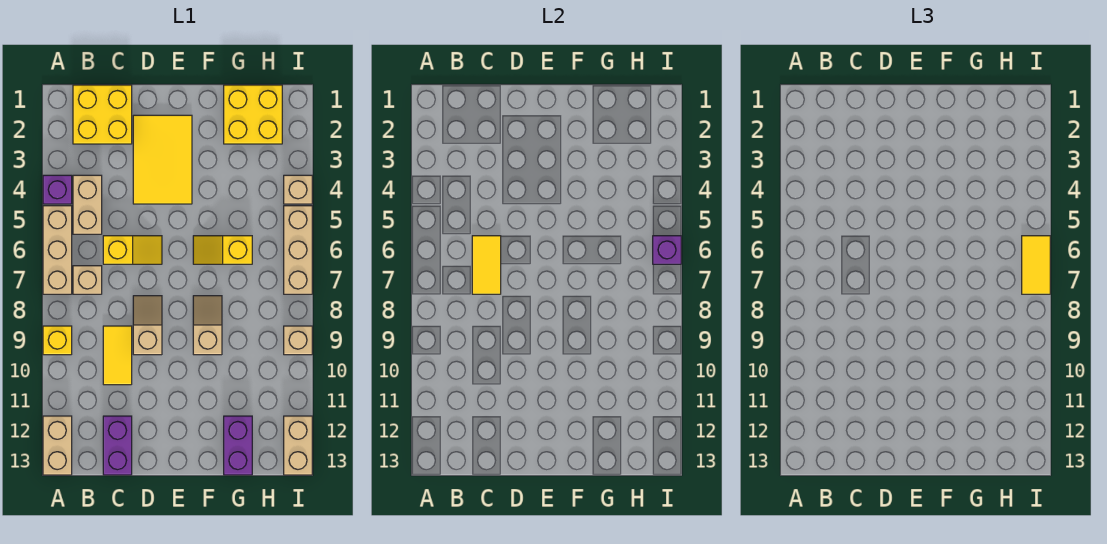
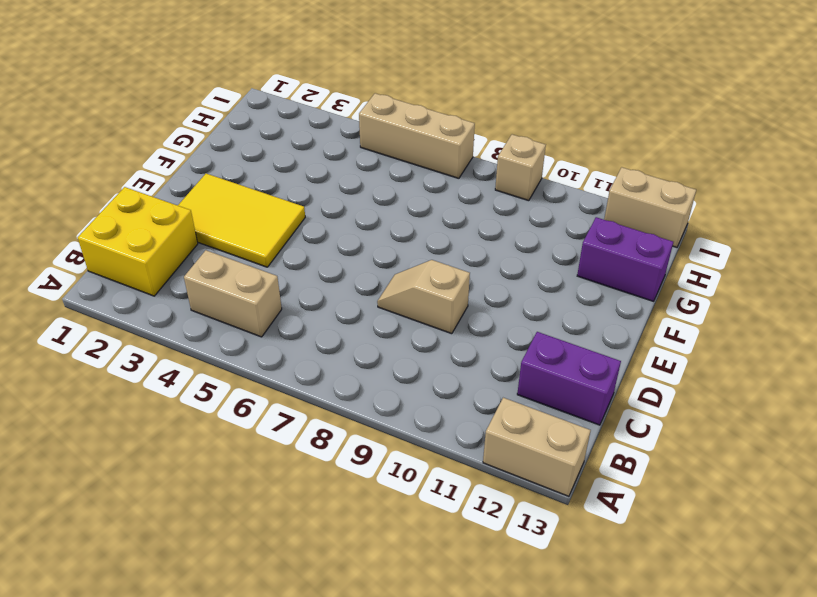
none -> purple brick A4 level 1
none -> tan brick A5:A7 level 1
none -> yellow brick A9 level 1

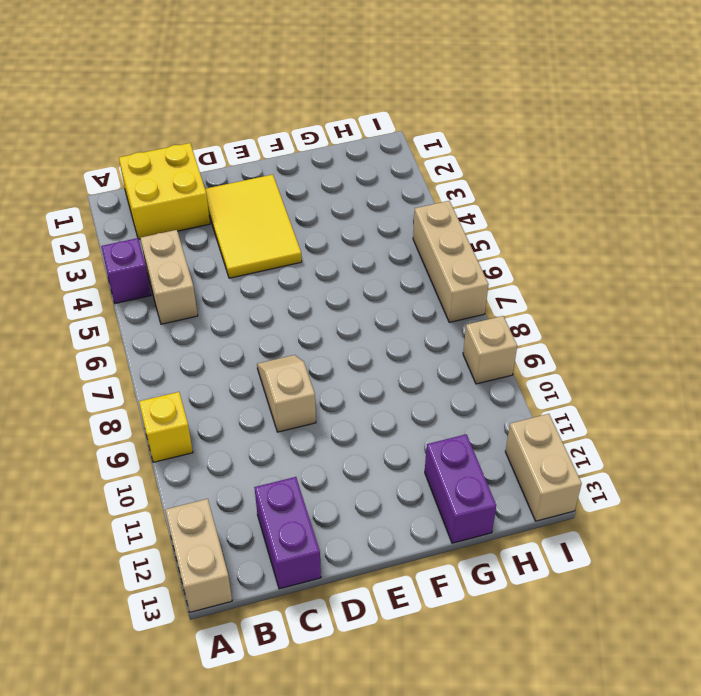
none -> tan brick A5:A7 level 1
none -> tan brick B7 level 1
none -> yellow slope C6:D6 level 1 top C

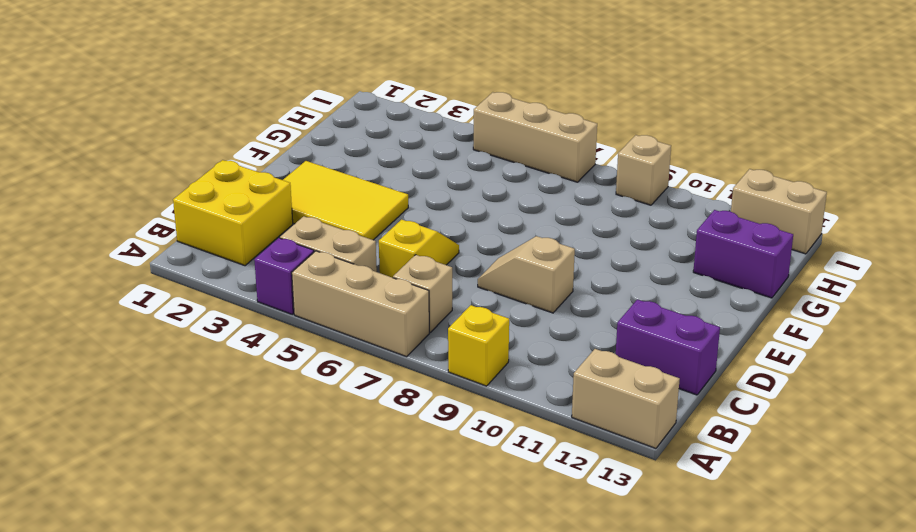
none -> yellow tile C9:C10 level 1
none -> yellow slope F6:G6 level 1 top G
none -> tan slope F8:F9 level 1 top 9

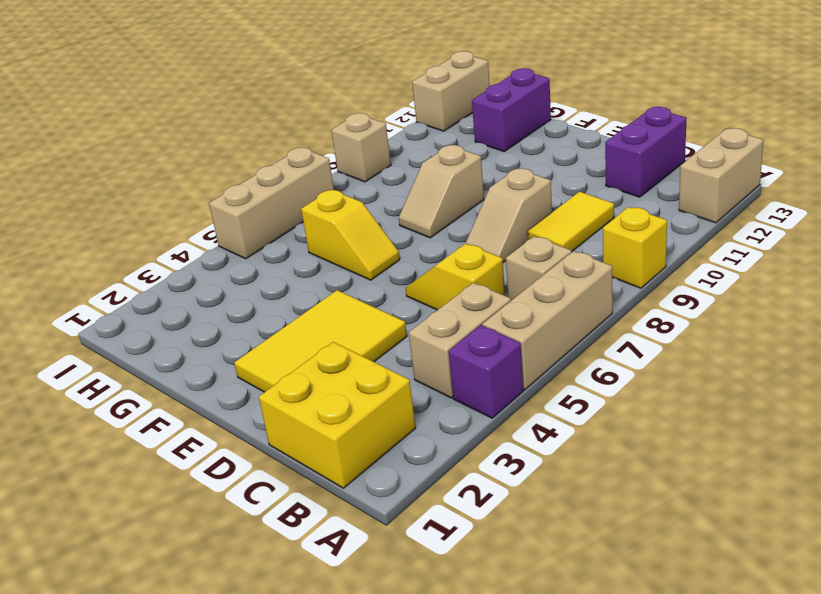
none -> yellow brick G1:H2 level 1
none -> tan brick I4 level 1
none -> yellow tile C6:C7 level 2

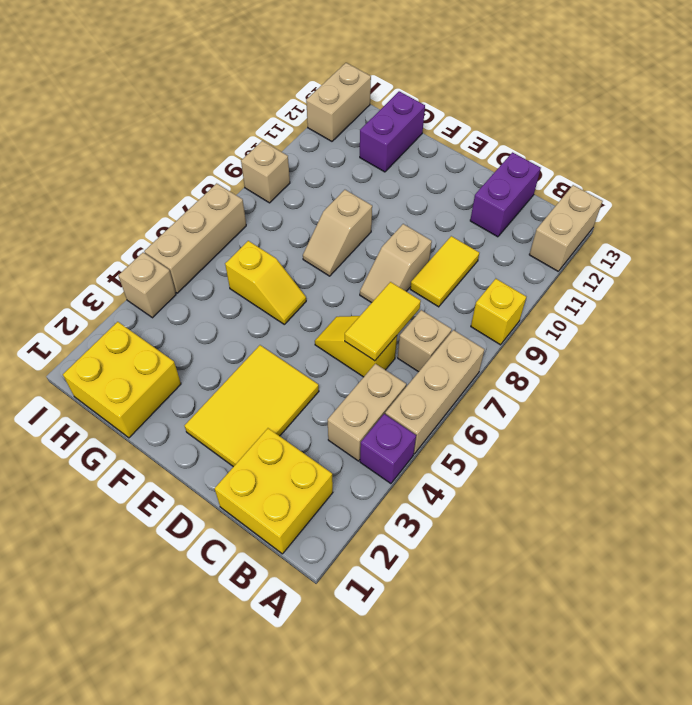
none -> purple brick I6 level 2
none -> yellow tile I6:I7 level 3

